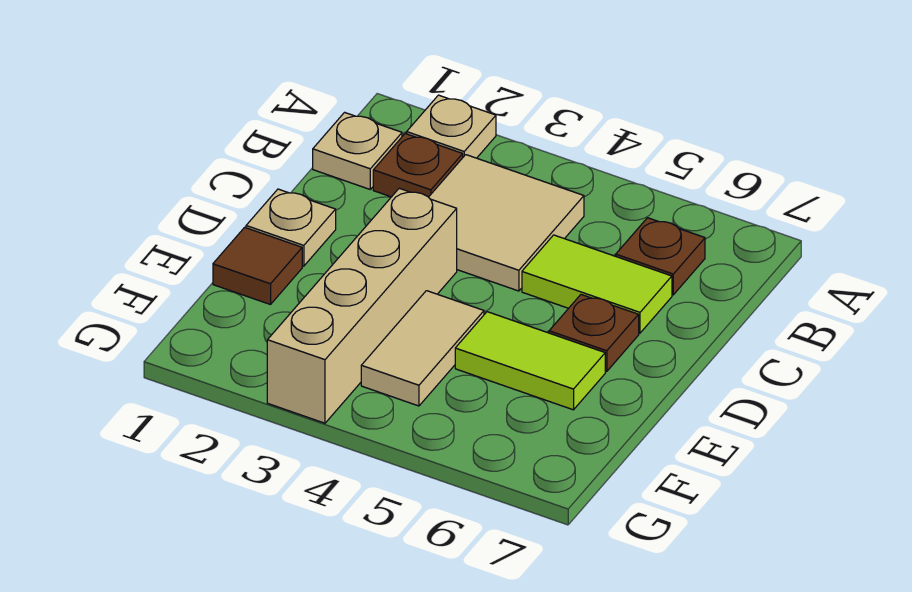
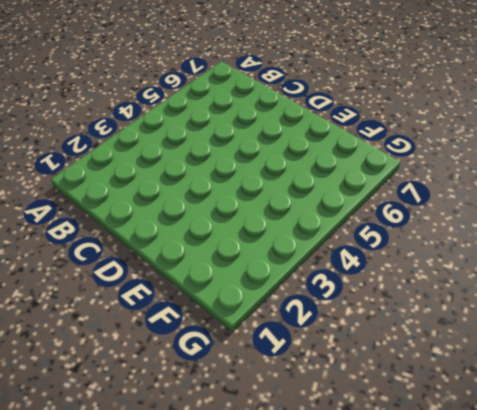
none -> tan plate A2 level 1
none -> tan plate B1 level 1
none -> brown plate B2 level 1

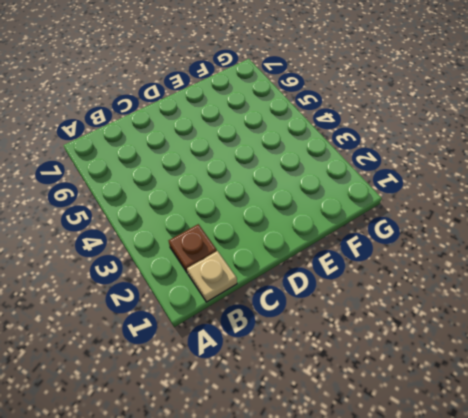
none -> tan plate A2 level 1
none -> tan tile B3:C4 level 1
none -> brown plate B6 level 1

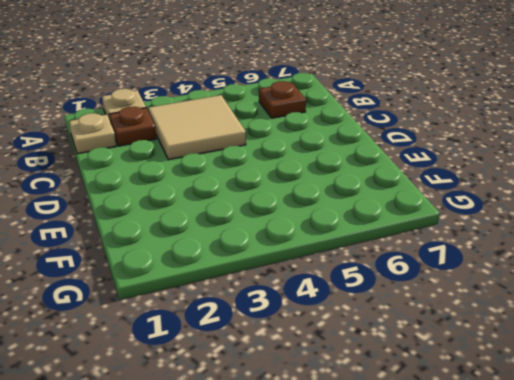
none -> lime tile C5:C6 level 1
none -> tan plate D1 level 1
none -> tan brick D3:G3 level 1

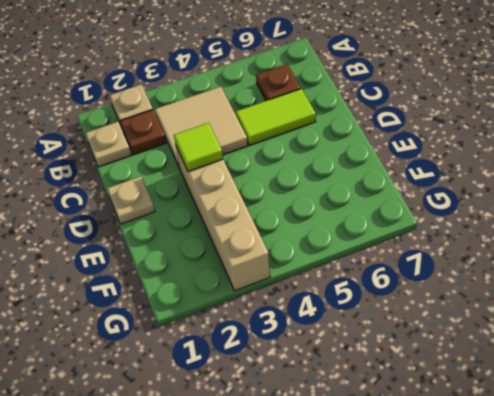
lime tile D3 level 2 -> none
none -> brown plate D6 level 1
none -> brown tile E1 level 1
none -> tan tile E4:F4 level 1

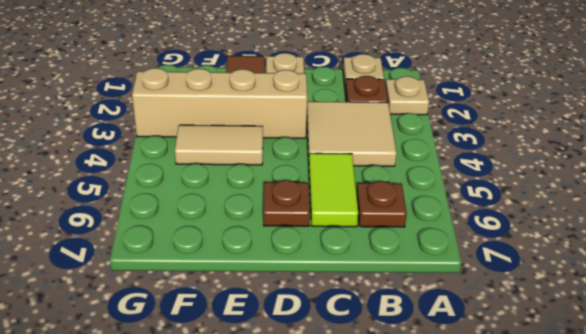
none -> lime tile E5:E6 level 1

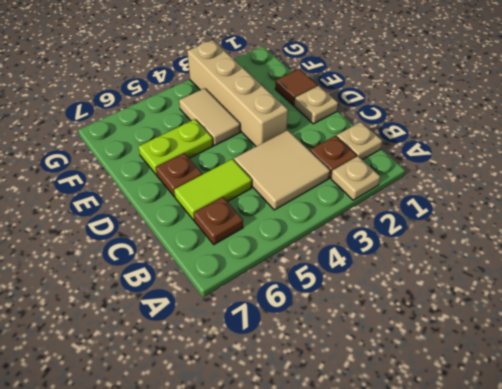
lime plate E5:E6 level 1 -> lime tile E5:E6 level 1

